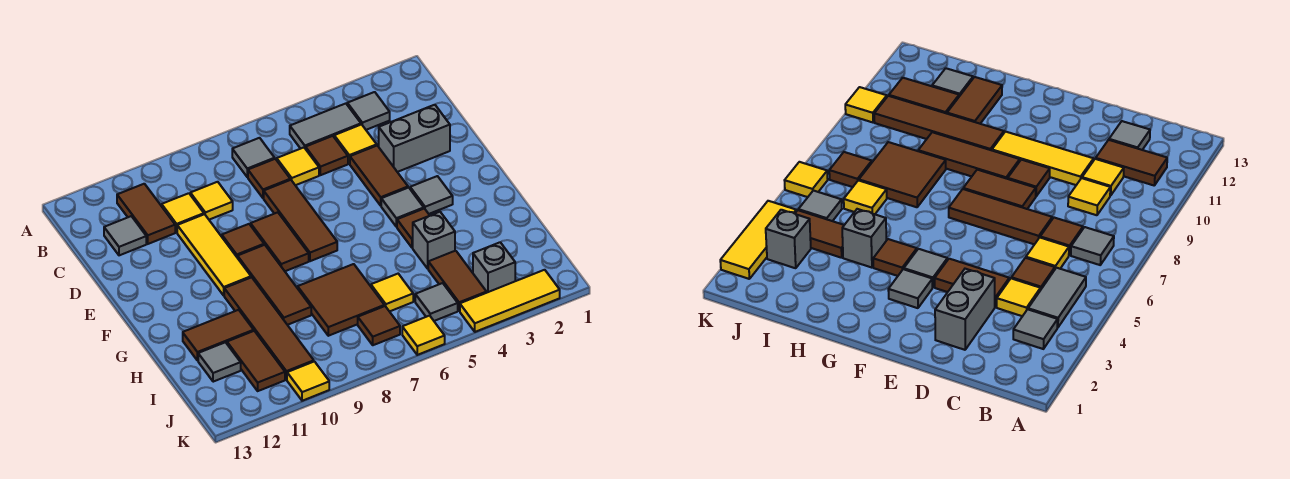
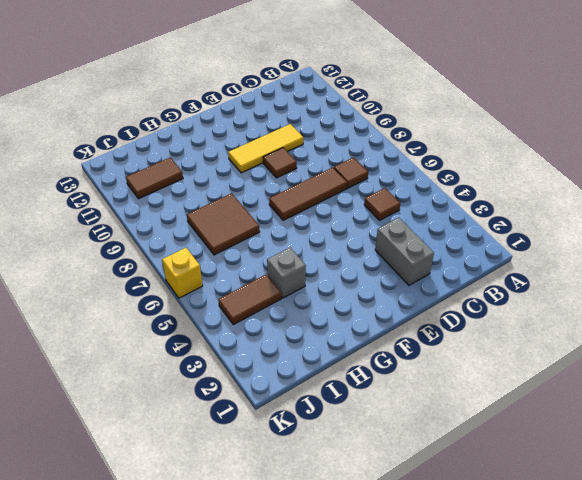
yellow brick K6 level 1 -> yellow tile K6 level 1
none -> grey tile B3 level 1
none -> grey tile B4:B5 level 1
none -> grey tile B7 level 1
none -> brown tile B11:C11 level 1

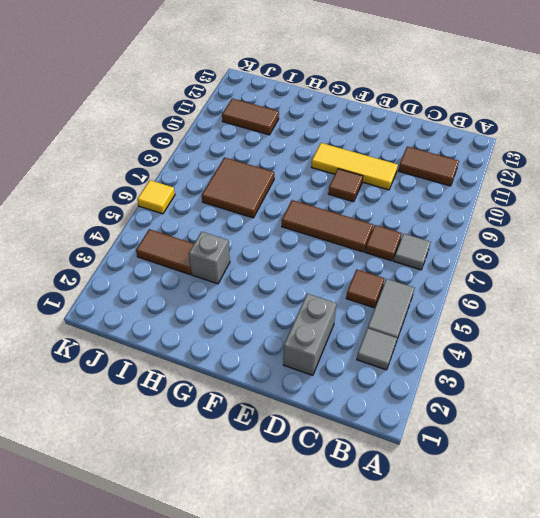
none -> yellow tile C4 level 1
none -> yellow tile C6 level 1
none -> yellow tile C9 level 1
none -> yellow tile C10 level 1

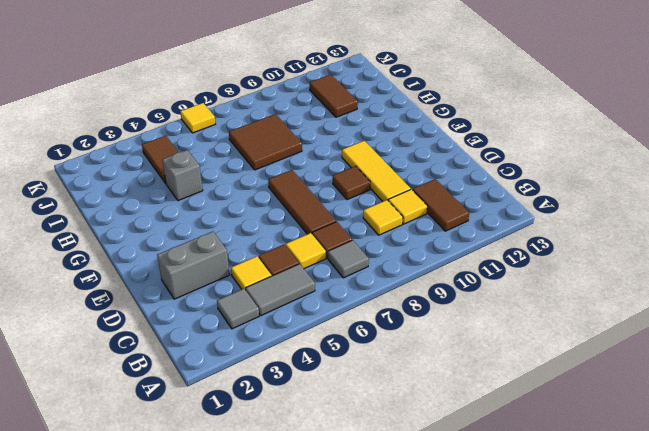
none -> grey tile C12 level 1
none -> brown tile D4:E4 level 1
none -> brown tile E8:F8 level 1
none -> grey tile F3 level 1

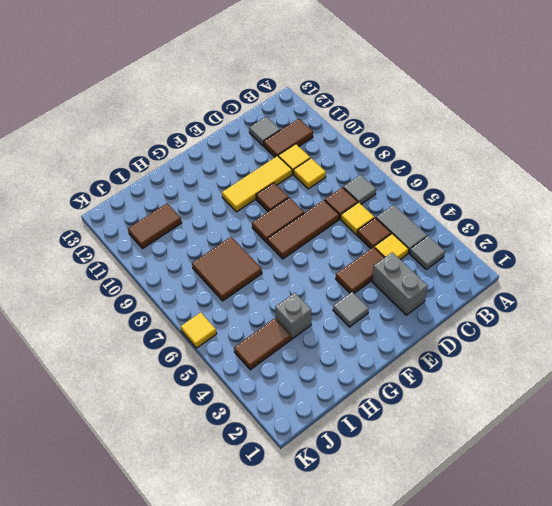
none -> grey tile F4 level 1
none -> brown tile F9:H9 level 1
none -> brown tile G4 level 1
none -> brown tile G10:J10 level 1

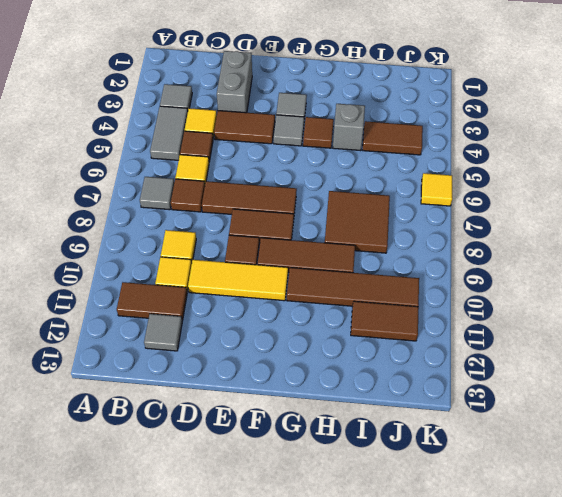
none -> brown tile H11:H12 level 1
none -> yellow tile I6 level 1
none -> grey tile I12 level 1
none -> grey brick J3 level 1

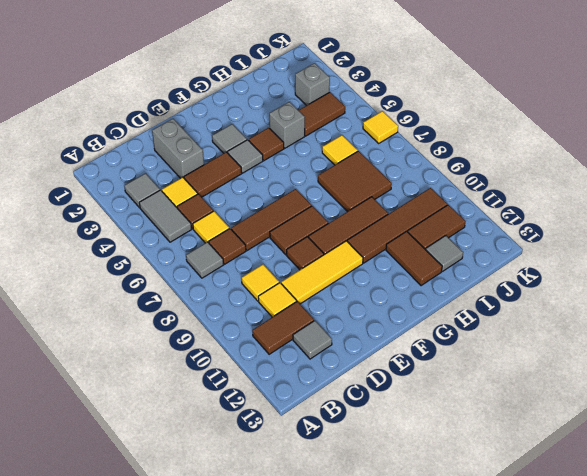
none -> grey tile J5 level 1
none -> brown tile J7 level 1
none -> yellow tile K2:K4 level 1
none -> yellow tile K10 level 1

